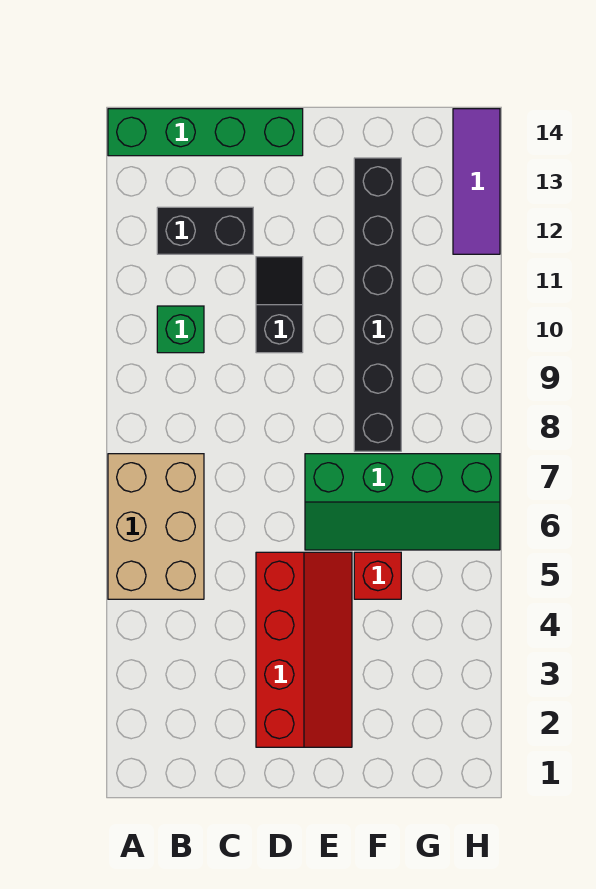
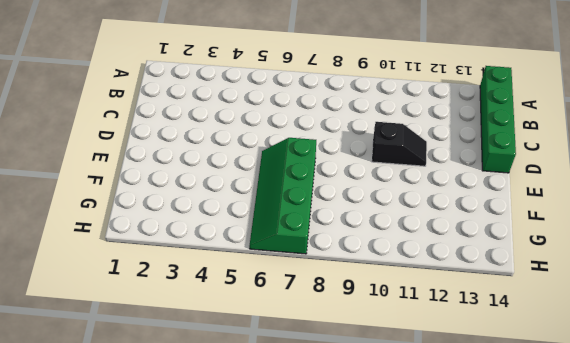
none -> tan brick A5:B7 level 1
none -> green brick B10 level 1

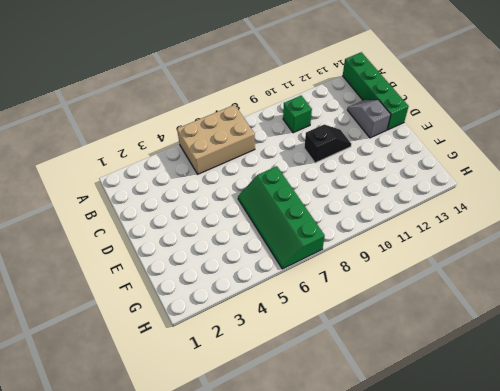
grey slope C13:D13 level 1 top D -> none
none -> black brick B12:C12 level 1
none -> red slope D2:E5 level 1 top D

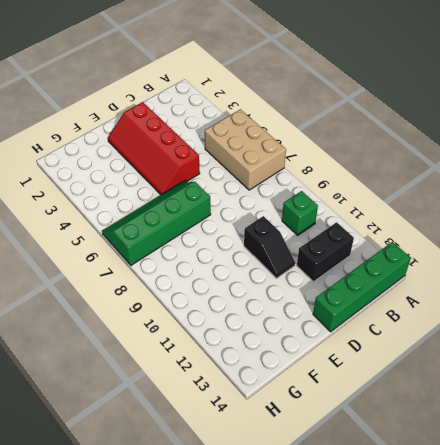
none -> red brick F5 level 1
none -> black brick F8:F13 level 1

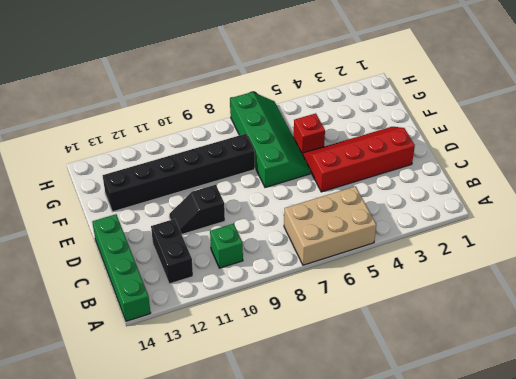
none -> purple tile H12:H14 level 1

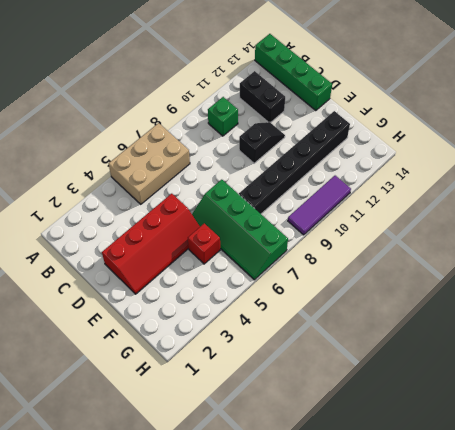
purple tile H9:H11 level 1 -> purple tile H12:H14 level 1

